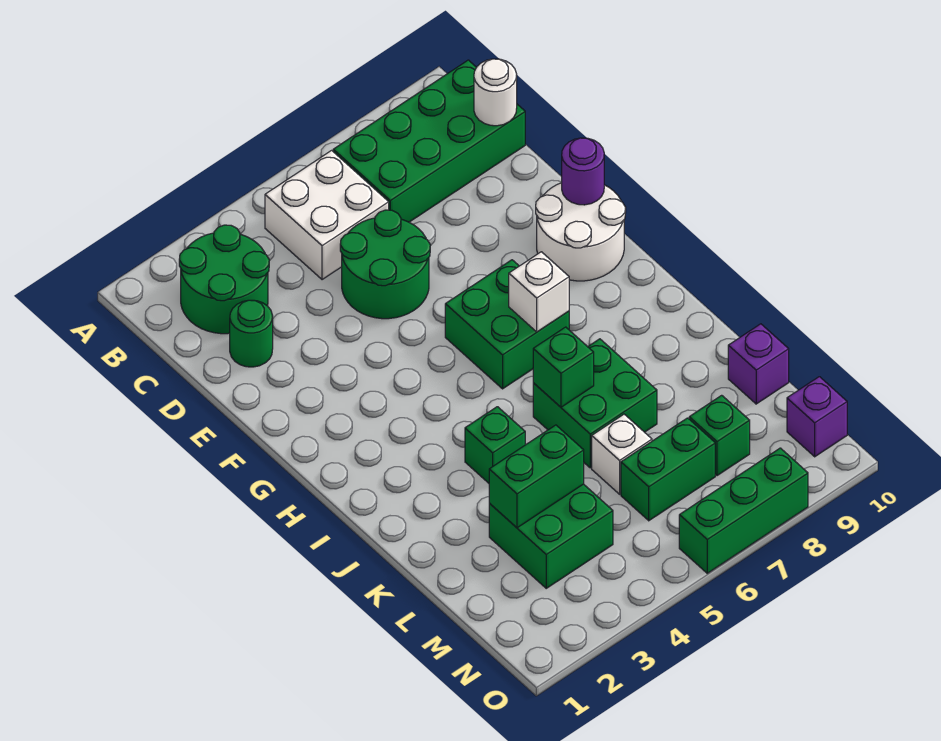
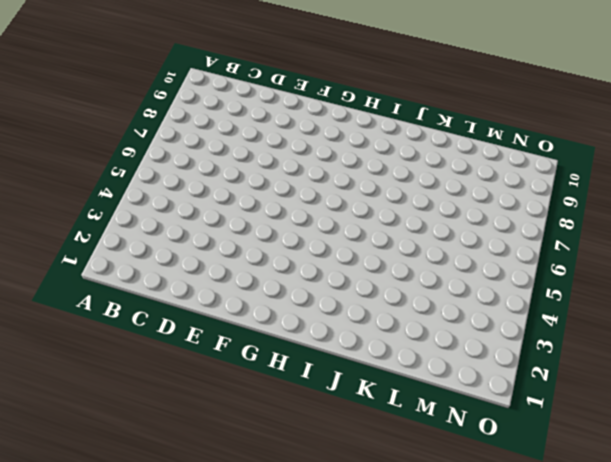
none -> green round brick B2:C3 level 1
none -> white brick B5:C6 level 1
none -> green brick B7:C10 level 1

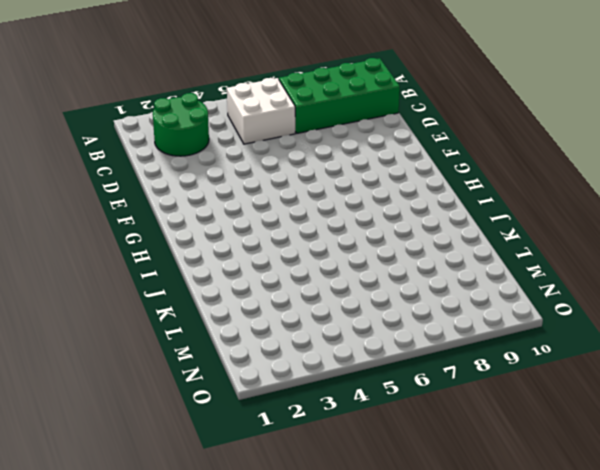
none -> green round brick D2 level 1
none -> green round brick D5:E6 level 1
none -> white round brick F9:G10 level 1

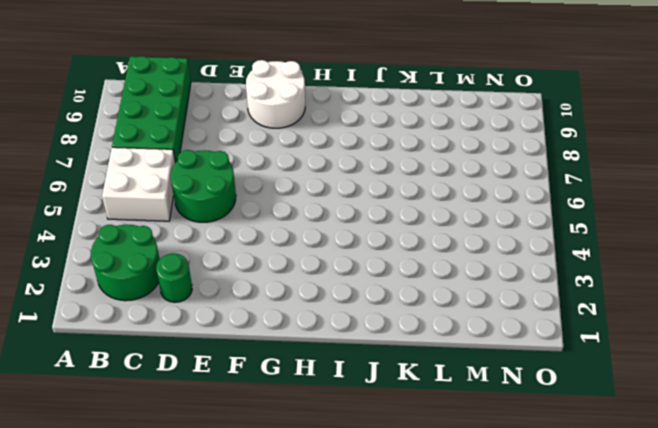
none -> green brick G6:H7 level 1
none -> green brick J4 level 1
none -> green brick J6:K7 level 1

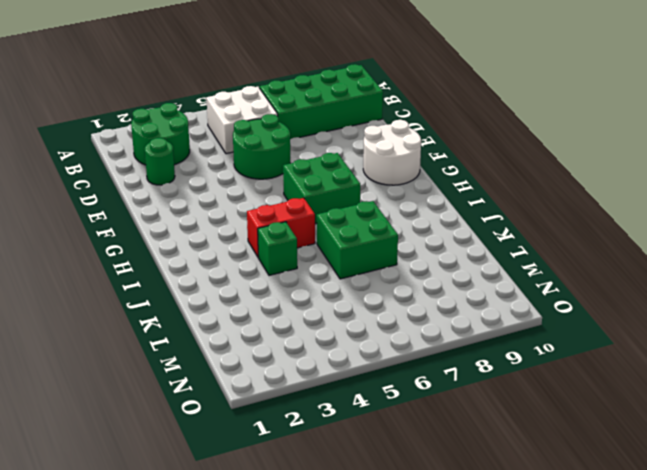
red brick I4:I5 level 1 -> none
none -> green brick L3:M4 level 1
none -> white brick L6 level 1
none -> purple brick L10 level 1

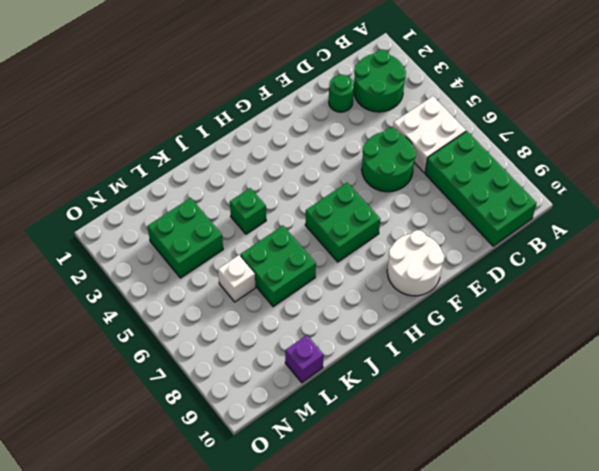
none -> green brick M6:M7 level 1
none -> green brick M8 level 1
none -> purple brick N10 level 1

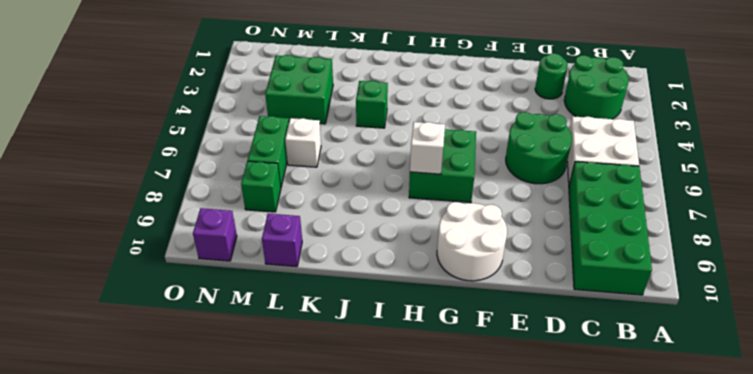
none -> green brick J6:K7 level 1
none -> green brick O6:O8 level 1
none -> white round brick C10 level 2

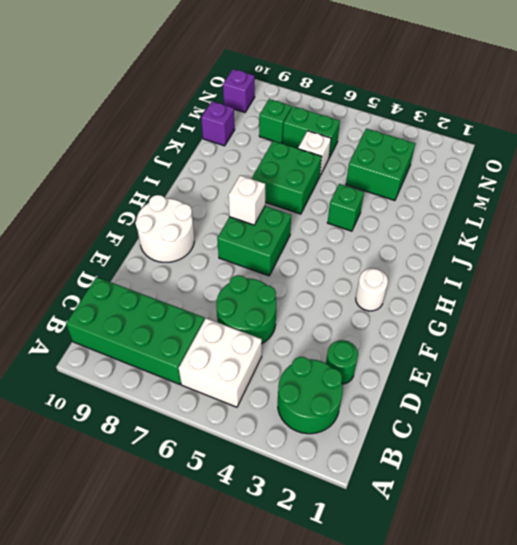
white round brick G2 level 1 -> white round brick C10 level 2
none -> green brick O6:O8 level 1
none -> purple round brick F10 level 2
none -> green brick J6 level 2

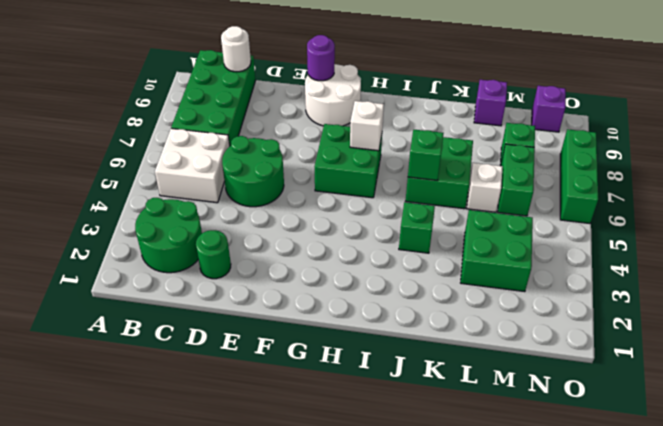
none -> green brick L3:L4 level 2

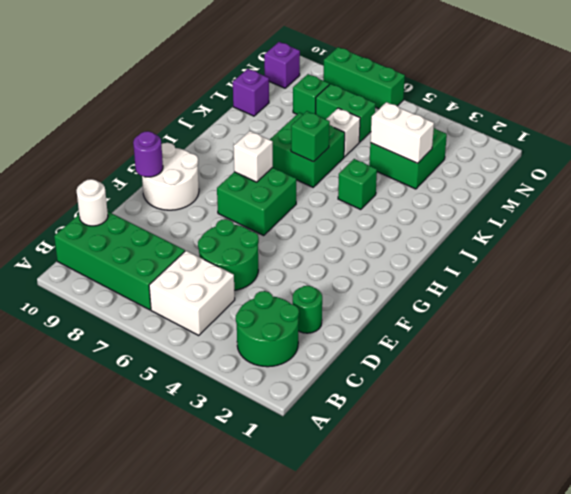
white brick L3:L4 level 2 -> green brick L3:L4 level 2

